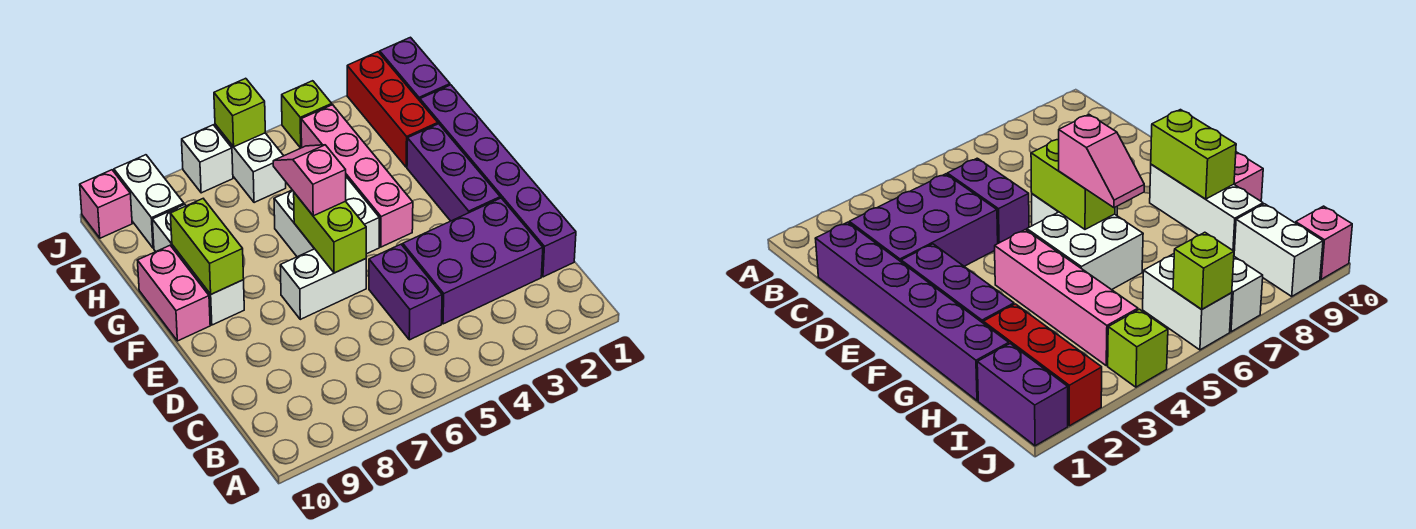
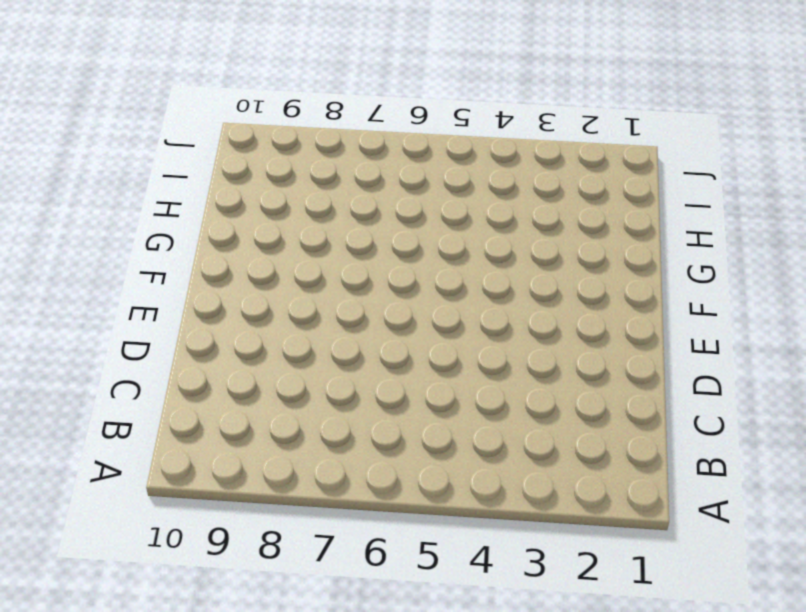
none -> purple brick C1:H1 level 1
none -> purple brick C2:D4 level 1
none -> purple brick C5:D5 level 1

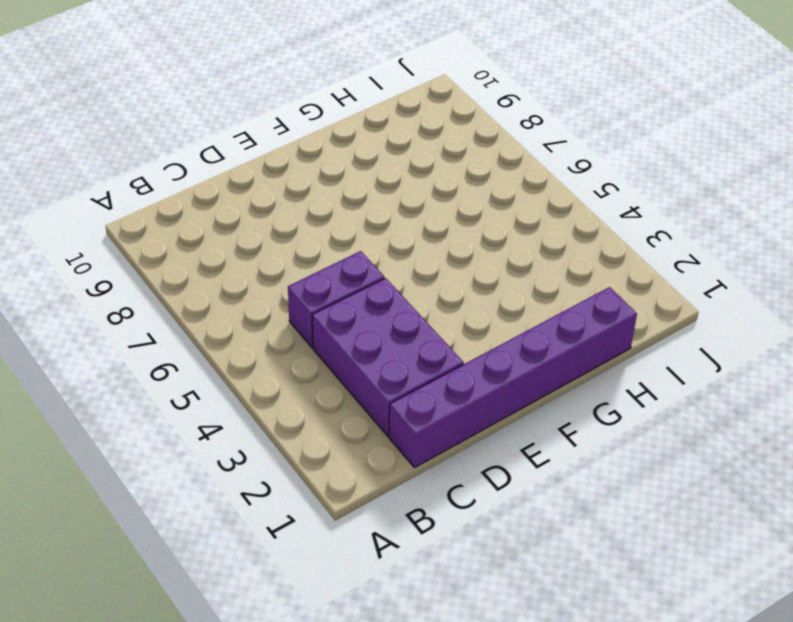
none -> purple brick E2:G2 level 1
none -> white brick E6:E7 level 1
none -> pink brick F4:I4 level 1

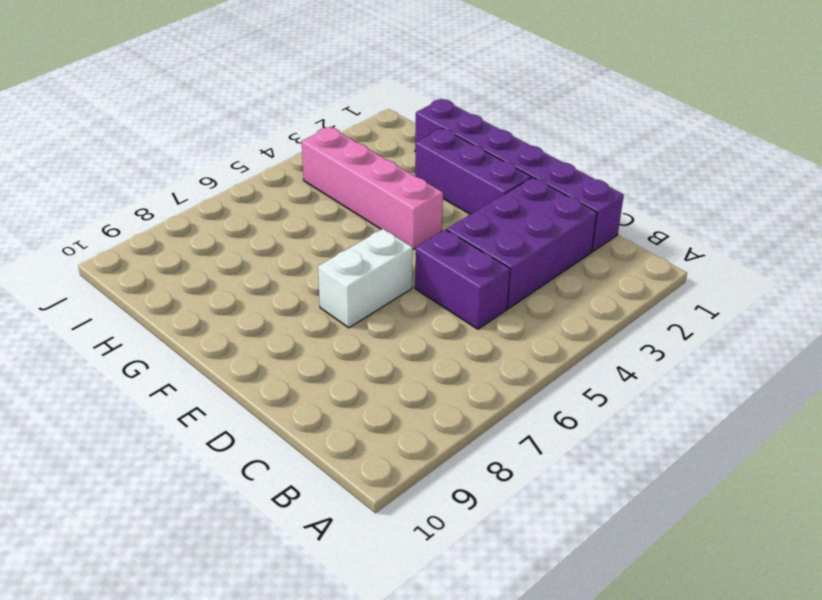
none -> white brick F5:G6 level 1
none -> white brick F9:H9 level 1
none -> pink brick F10:G10 level 1

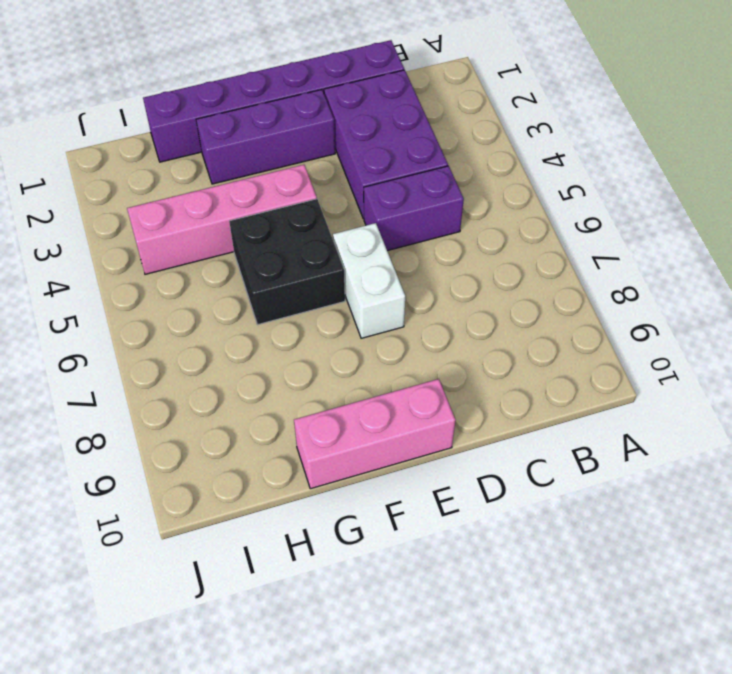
pink brick E10:G10 level 1 -> pink brick F10:G10 level 1
black brick F5:G6 level 1 -> white brick F5:G6 level 1
none -> white brick F9:H9 level 1
none -> red brick H2:J2 level 1
none -> purple brick I1:J1 level 1

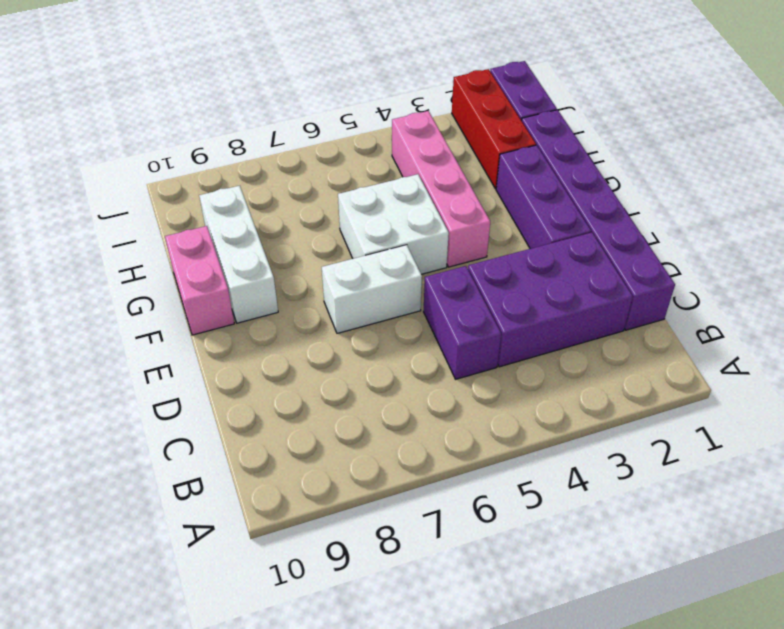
none -> white brick I6:J6 level 1
none -> white brick I9:J9 level 1
none -> lime brick J4 level 1

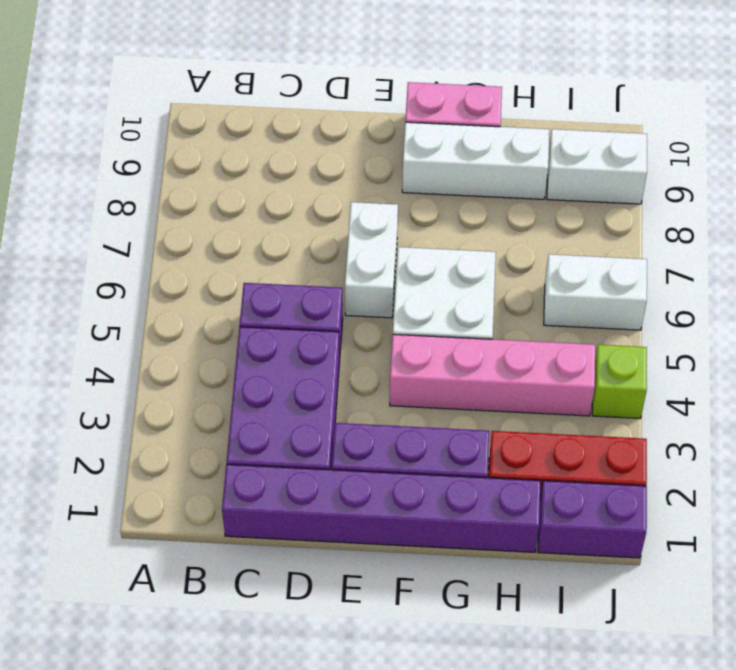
none -> white brick J7 level 1
none -> pink brick J10 level 1
none -> lime brick E6:F6 level 2

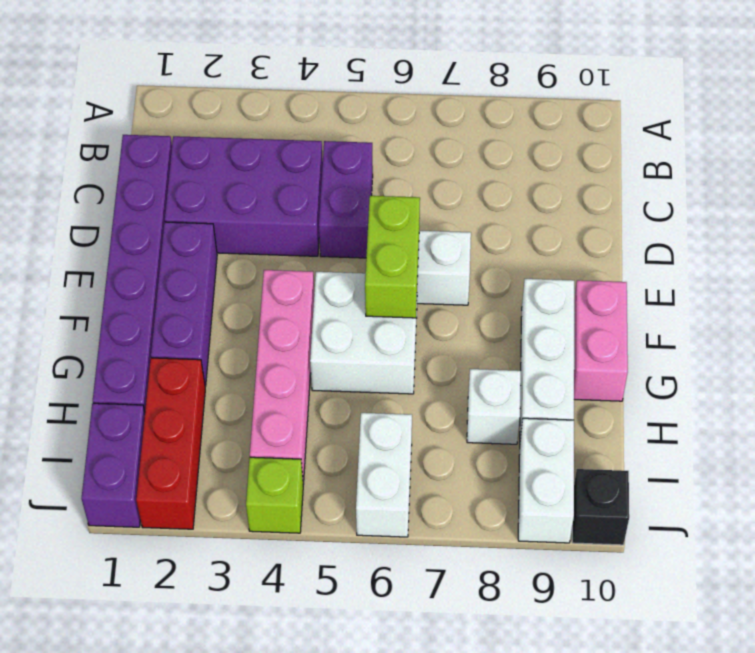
white brick H8 level 1 -> white brick J7 level 1
black brick J10 level 1 -> pink brick J10 level 1
none -> lime brick F9:G9 level 2
none -> lime brick J6 level 2
none -> pink slope F6:G6 level 3 top F

